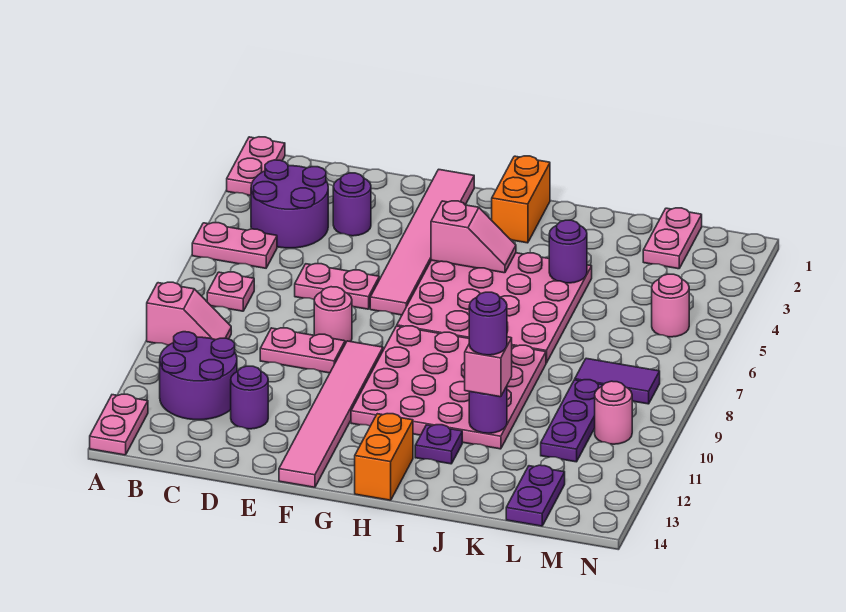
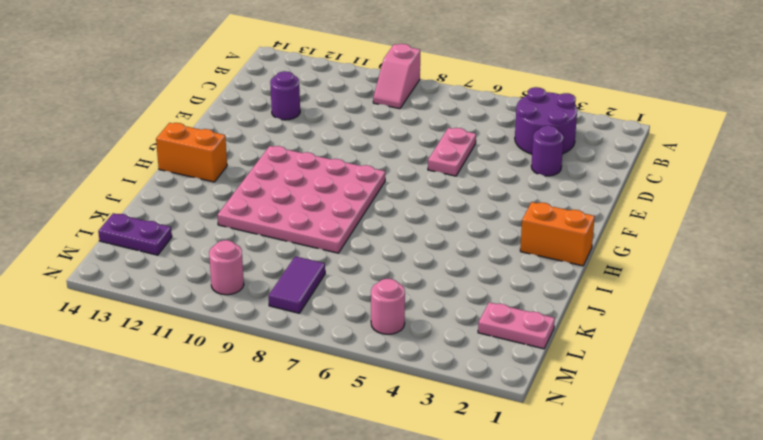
none -> pink plate A1:A2 level 1
none -> pink plate A5:B5 level 1
none -> pink plate A13:A14 level 1
none -> pink plate B7 level 1

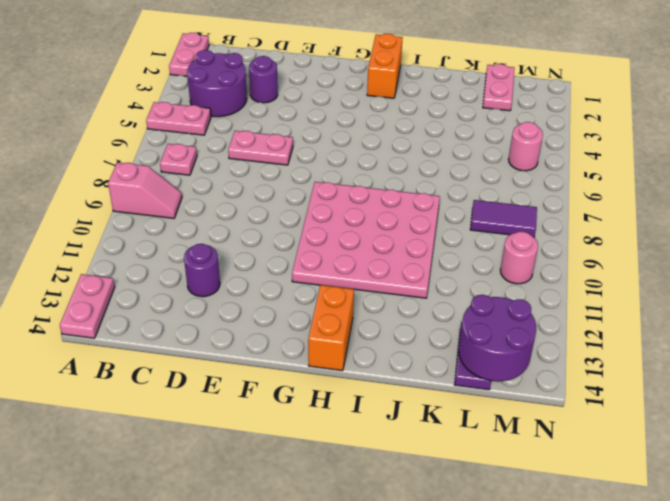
purple round brick L13:M14 level 2 -> purple round brick B11:C12 level 1
none -> pink plate D9:E9 level 1
none -> pink round brick E8 level 1
none -> pink tile F1:F6 level 1
none -> pink tile F9:F14 level 1

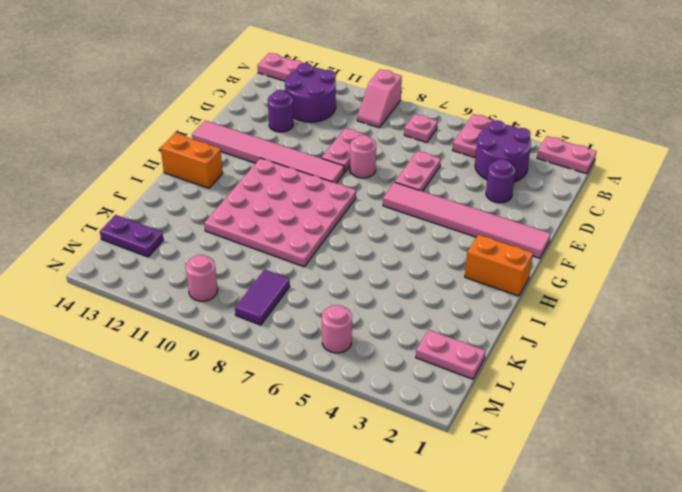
none -> pink plate G4:J7 level 1
none -> purple plate I12 level 1
none -> purple plate L9:L11 level 1
none -> pink slope G4:H4 level 2 top G

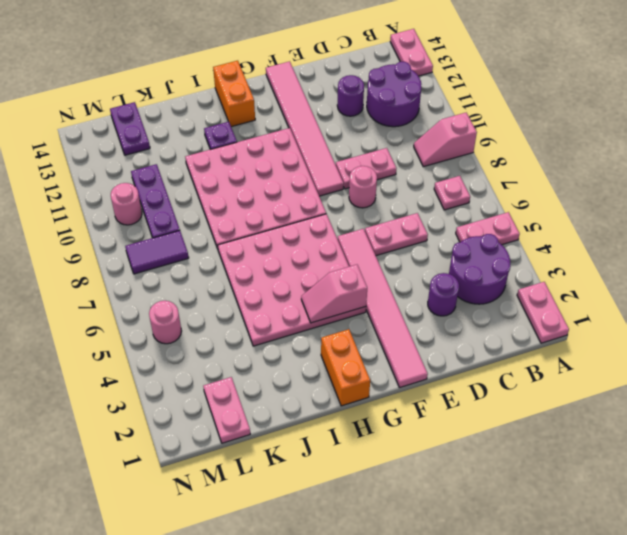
none -> purple round brick J4 level 2
none -> purple round brick J11 level 2
none -> pink brick J11 level 3
none -> purple round brick J11 level 4

